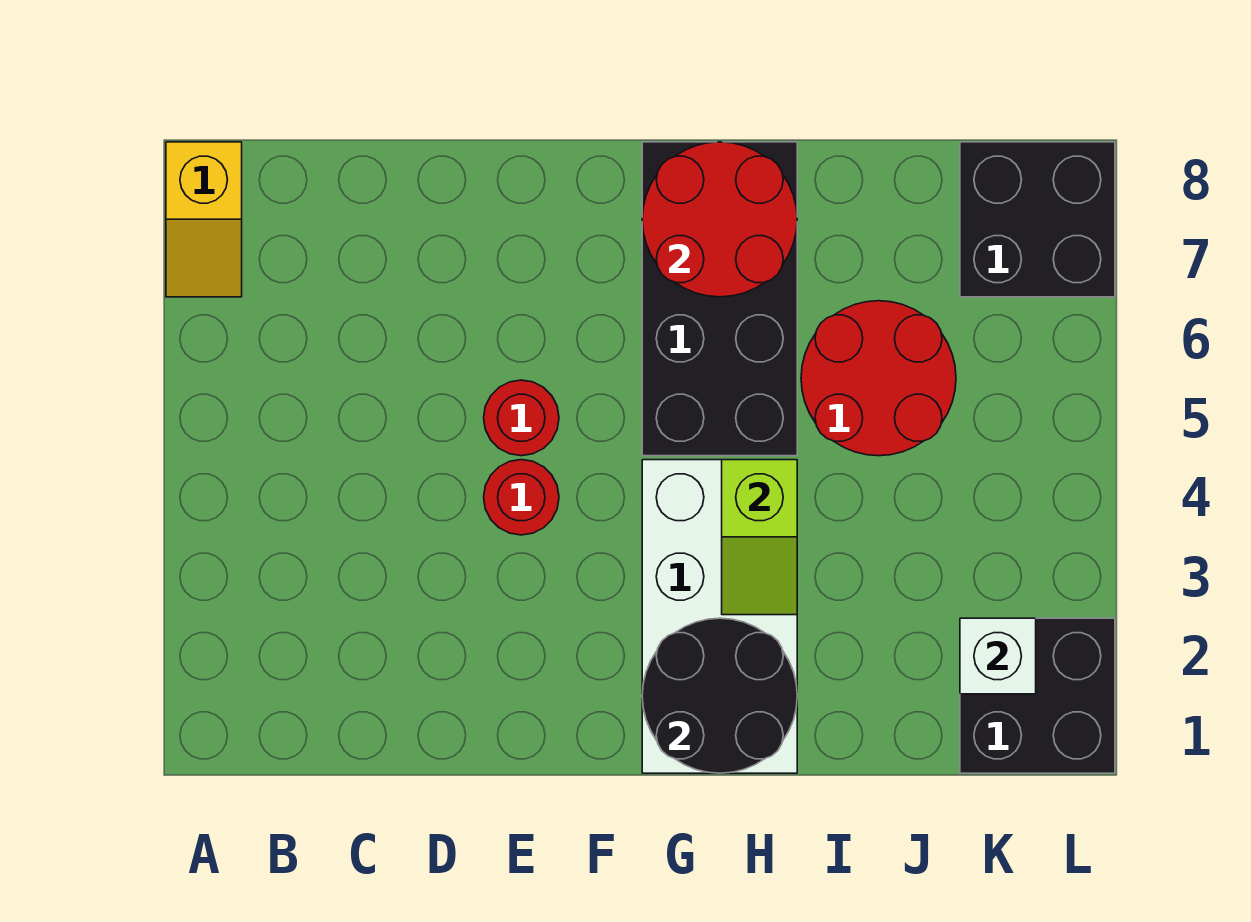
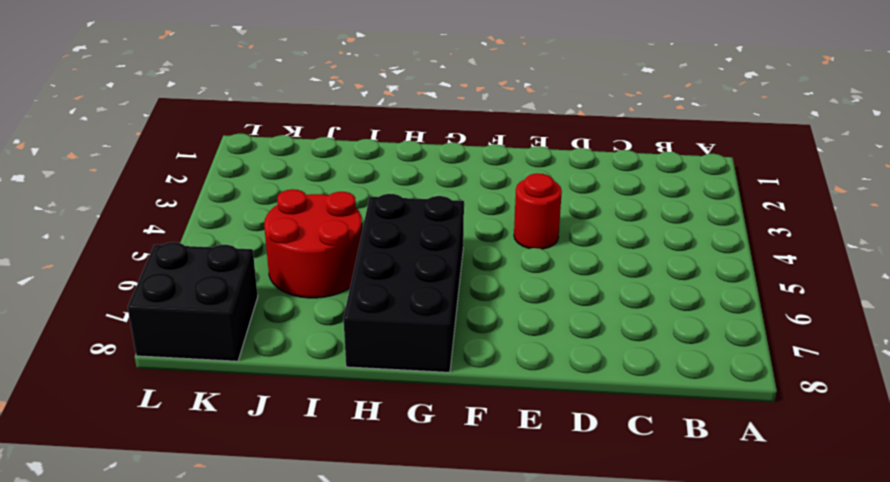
none -> yellow slope A7:A8 level 1 top 8
none -> red round brick E5 level 1
none -> white brick G1:H4 level 1

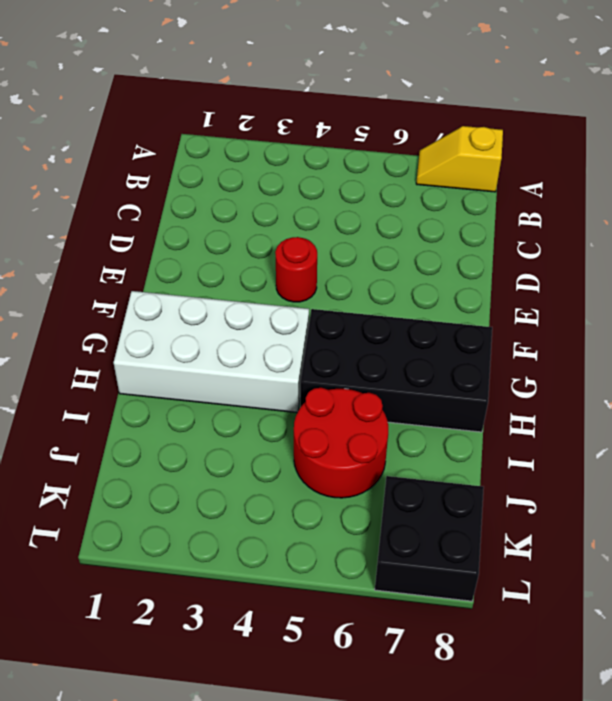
none -> red round brick E5 level 1
none -> black brick K1:L2 level 1
none -> black round brick G1:H2 level 2

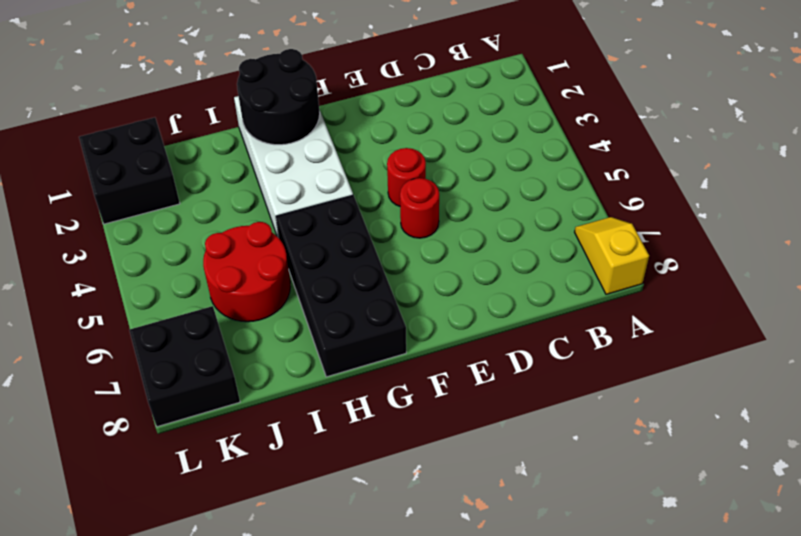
none -> red round brick G7:H8 level 2
none -> lime slope H3:H4 level 2 top 4
none -> white brick K2 level 2

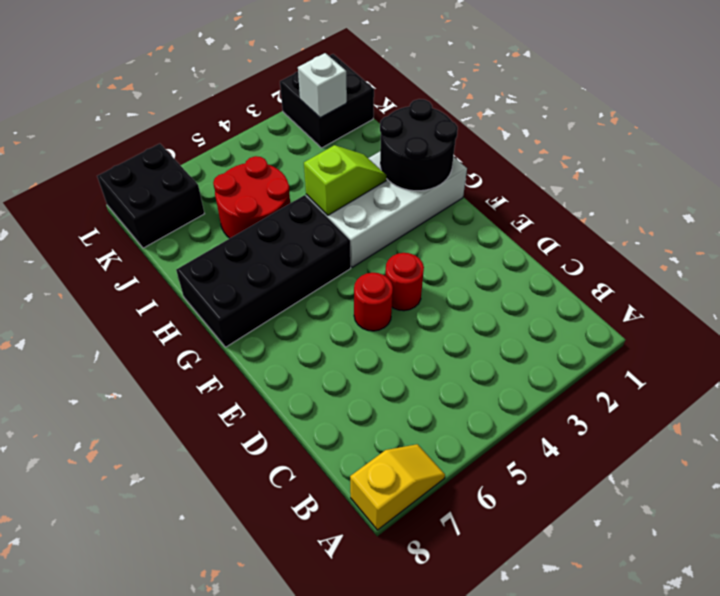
none -> red round brick G7:H8 level 2

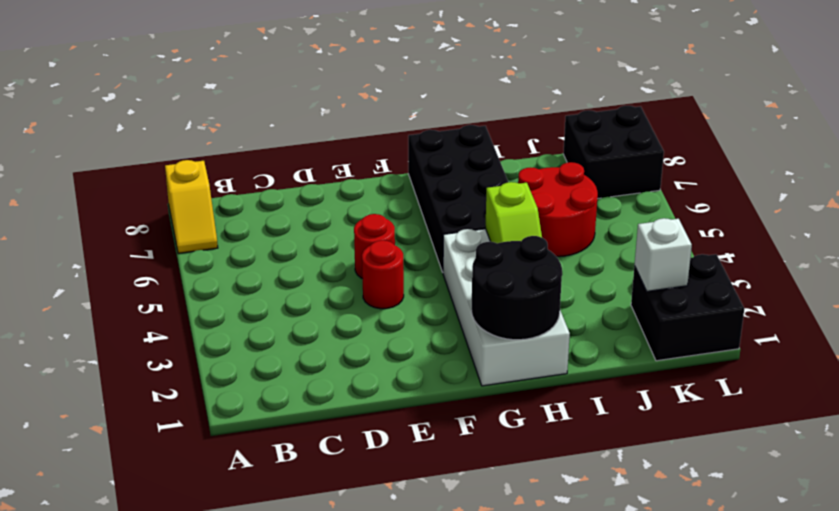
none -> red round brick G7:H8 level 2

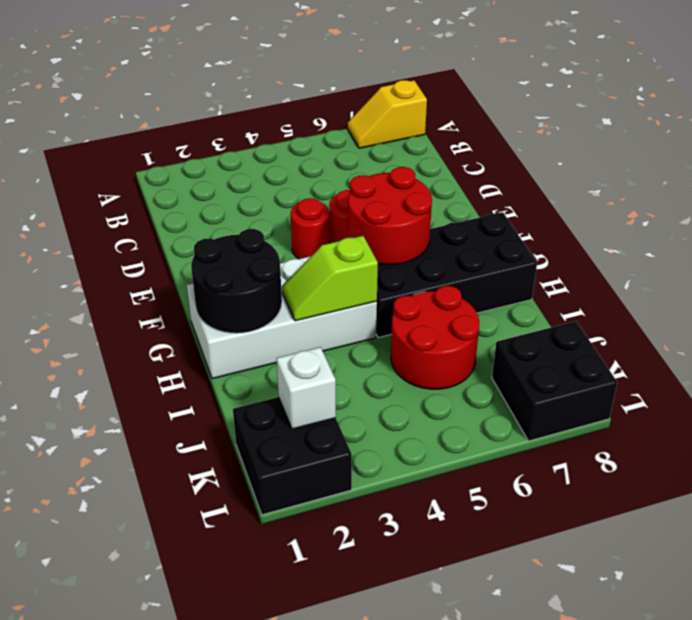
red round brick F5:G6 level 2 -> red round brick G7:H8 level 2

